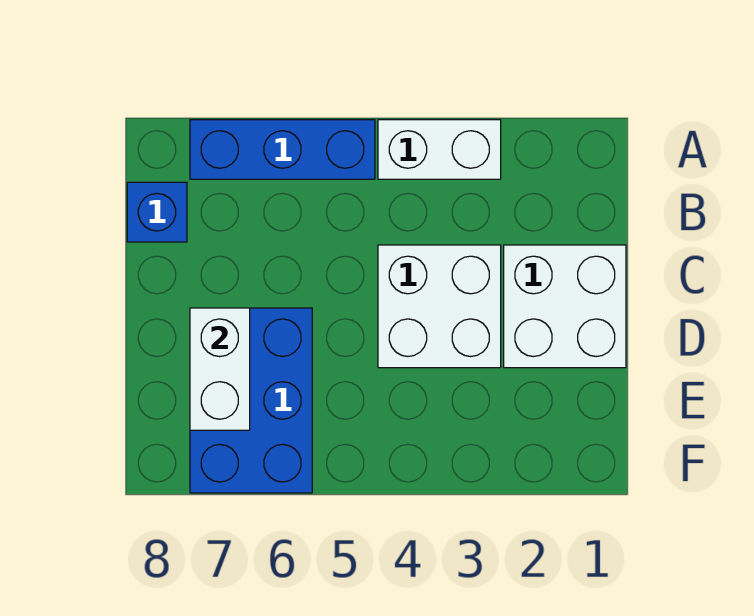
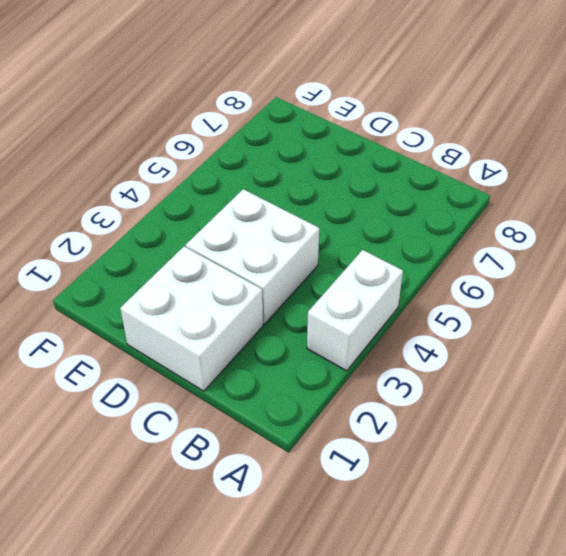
none -> blue brick A5:A7 level 1
none -> blue brick B8 level 1

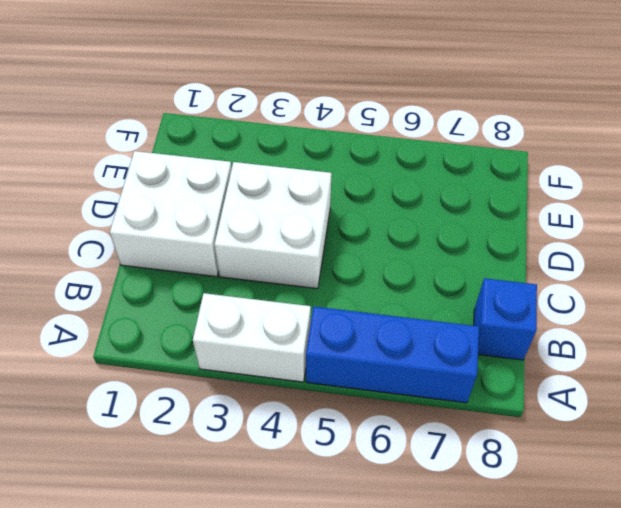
none -> blue brick D6:F7 level 1
none -> white brick D7:E7 level 2

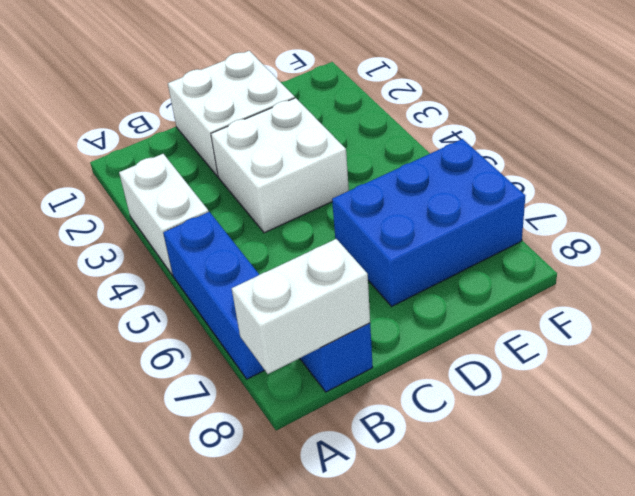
white brick A8:B8 level 2 -> white brick D7:E7 level 2

